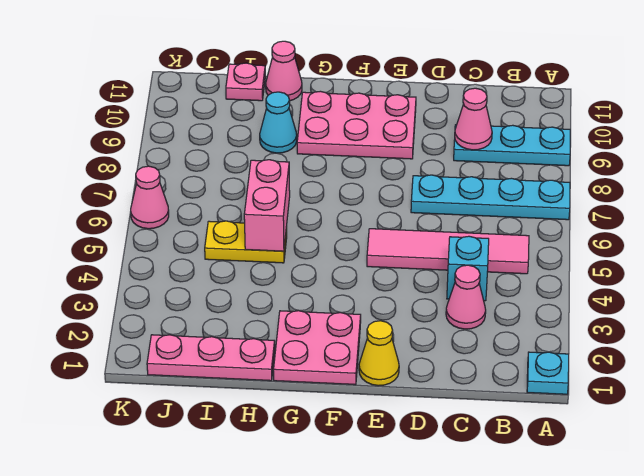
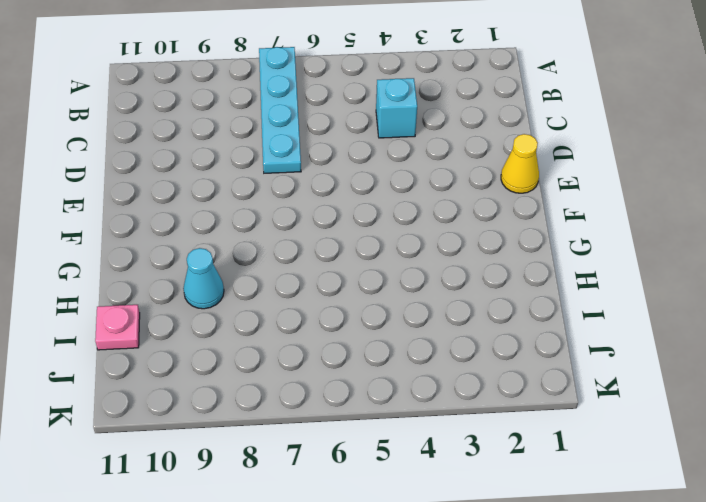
none -> cyan plate A1 level 1
none -> cyan plate A9:C9 level 1
none -> pink tile B5:E5 level 1

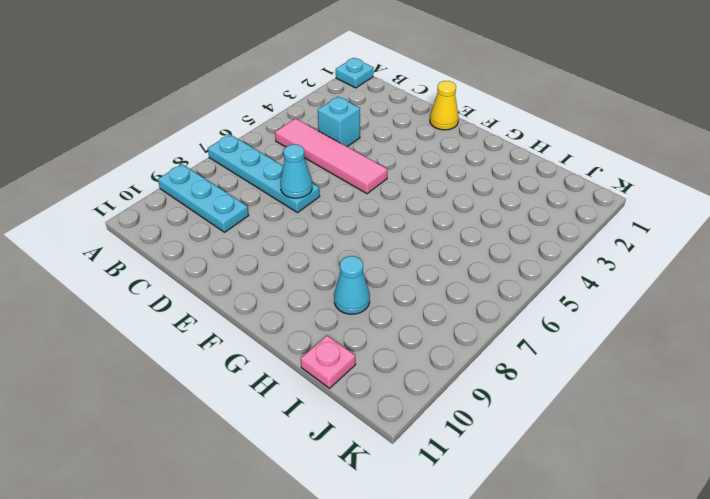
cyan cone D7 level 2 -> none
none -> pink cone C3 level 1
none -> pink plate E9:G10 level 1
none -> pink plate F1:G2 level 1

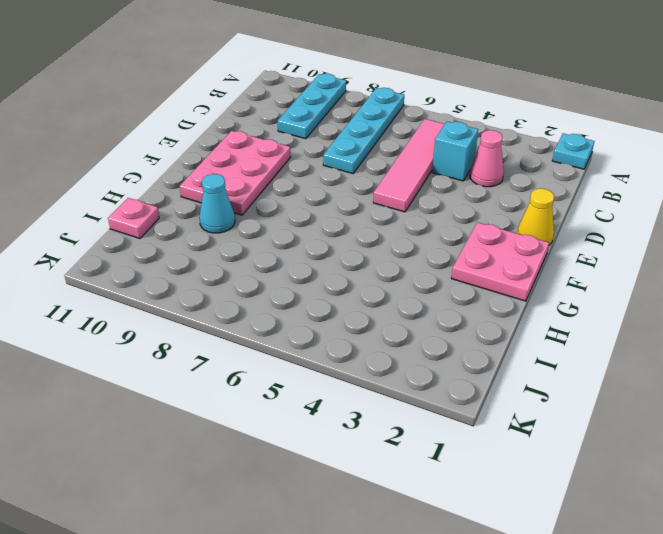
none -> pink plate H1:J1 level 1
none -> yellow plate H5:I5 level 1
none -> pink cone H11 level 1

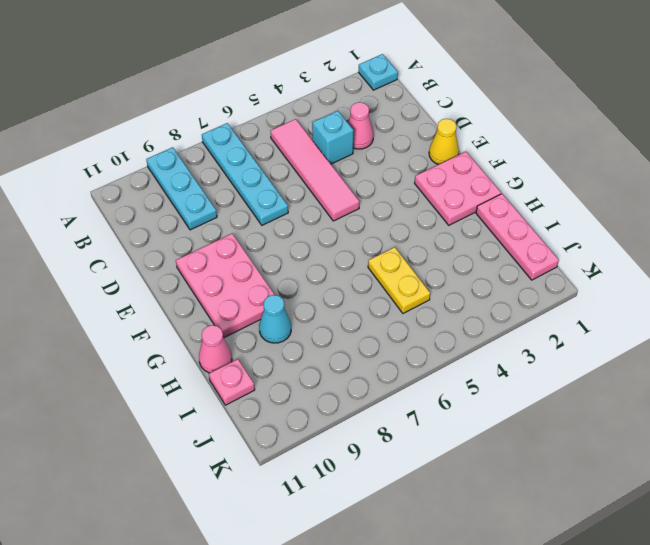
none -> pink cone K6 level 1
none -> pink cone C9 level 2
none -> pink brick H5:H6 level 2

